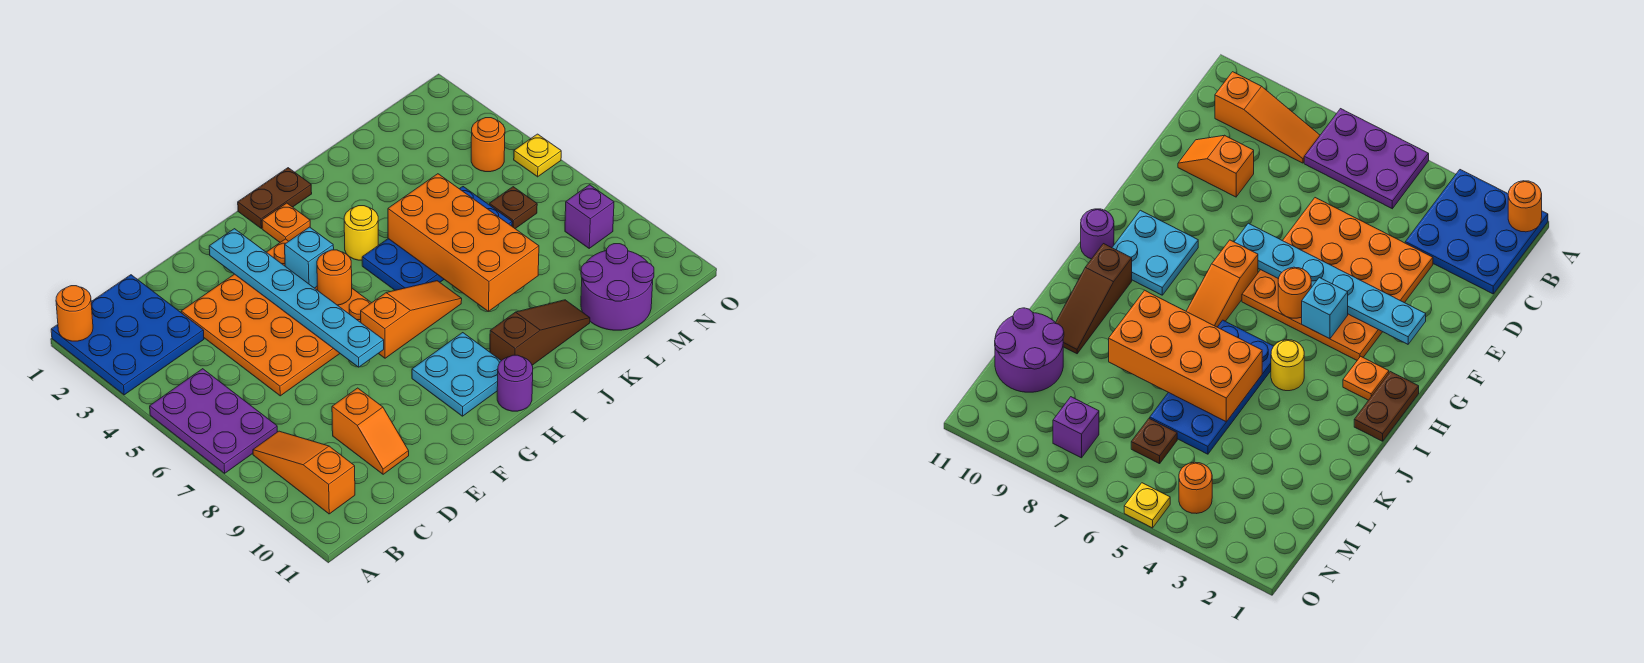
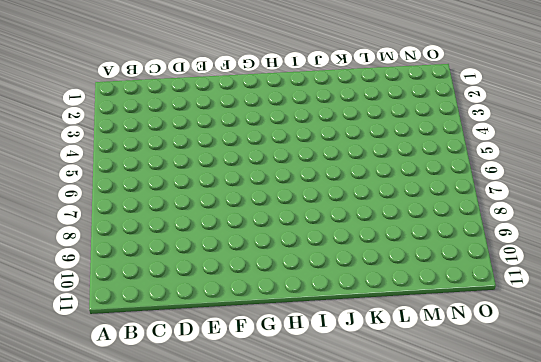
none -> blue plate A1:C3 level 1
none -> purple plate A5:B7 level 1
none -> orange slope B8:B10 level 1 top 10

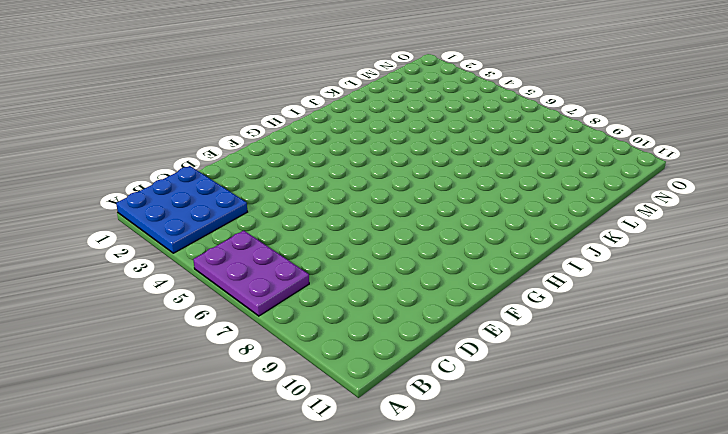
none -> orange slope B8:B10 level 1 top 10
none -> orange plate D3:G6 level 1
none -> orange slope D9:D10 level 1 top 9

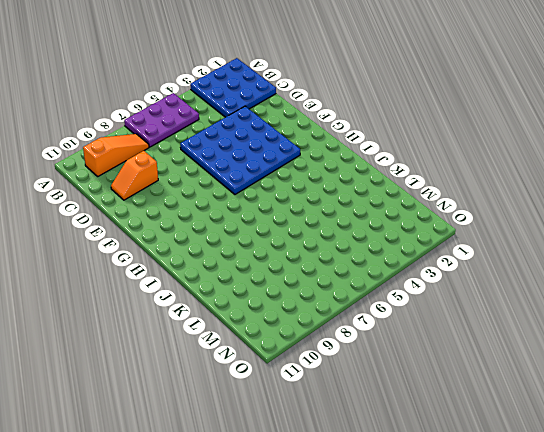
blue plate D3:G6 level 1 -> orange plate D3:G6 level 1
none -> orange slope G7:I7 level 1 top G
none -> cyan plate G9:H10 level 1
none -> brown plate H1:I1 level 1

